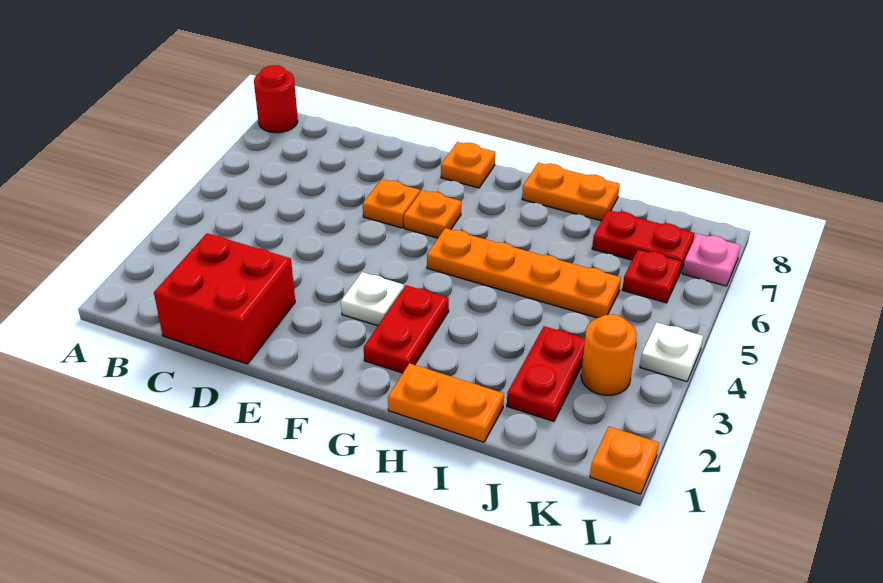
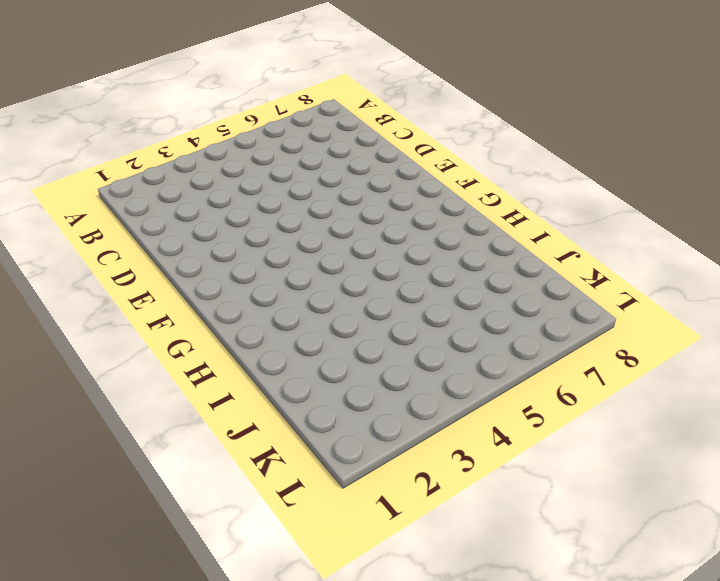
none -> red round brick A8 level 1
none -> red brick C1:D2 level 1
none -> orange plate E6 level 1

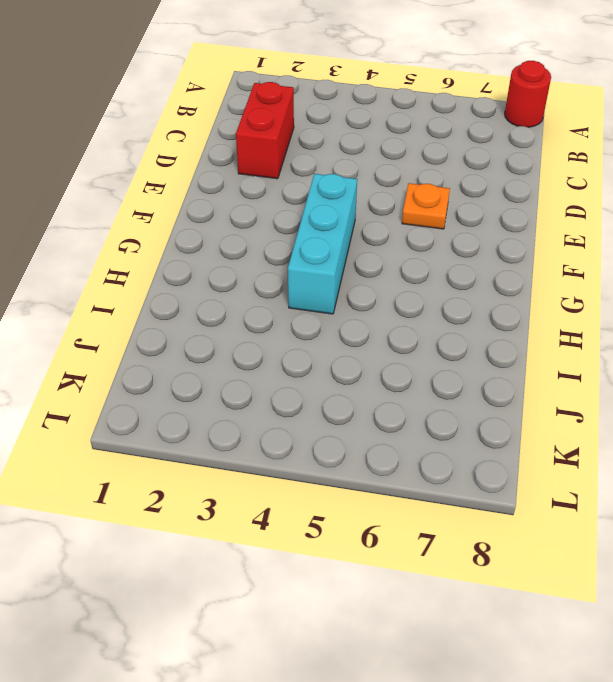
red brick C2:D2 level 1 -> red brick C1:D2 level 1
cyan brick F4:H4 level 1 -> none
none -> white plate F3 level 1
none -> orange plate F6 level 1
none -> orange plate F8 level 1

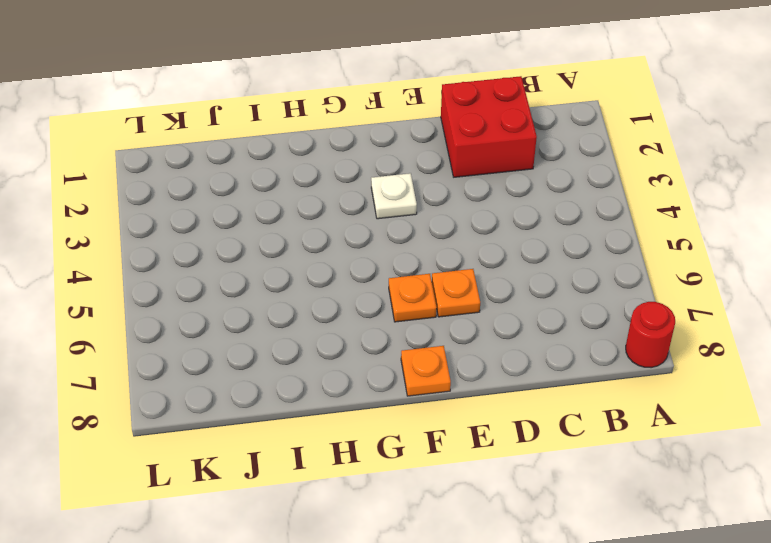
none -> red plate G2:G3 level 1
none -> orange plate G5:J5 level 1
none -> orange plate H1:I1 level 1

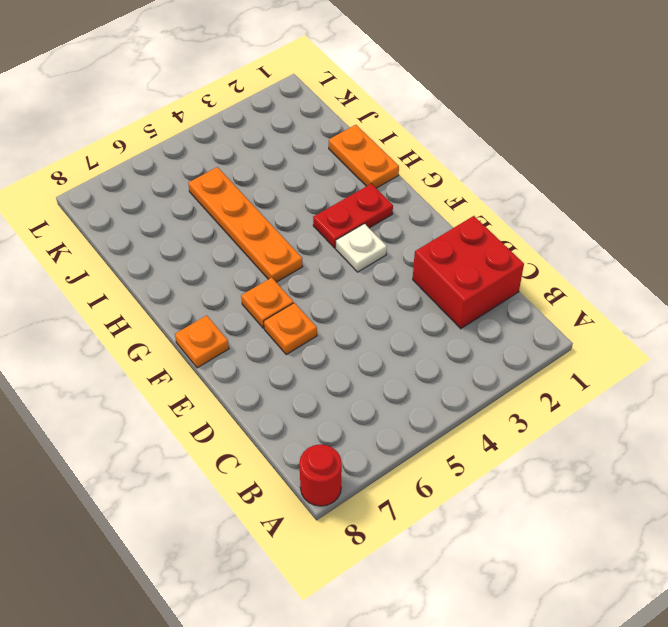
none -> orange plate H8:I8 level 1
none -> red plate J2:J3 level 1
none -> red plate J7:K7 level 1

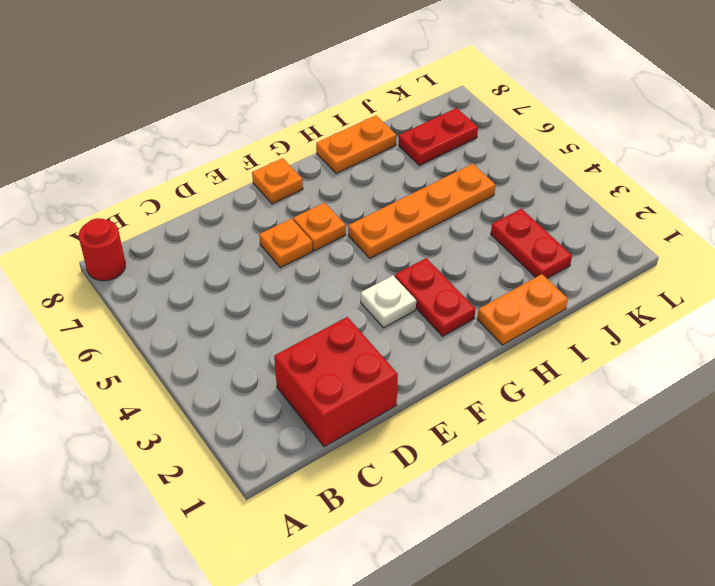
none -> orange round brick K3 level 1
none -> red plate K6 level 1
none -> orange plate L1 level 1

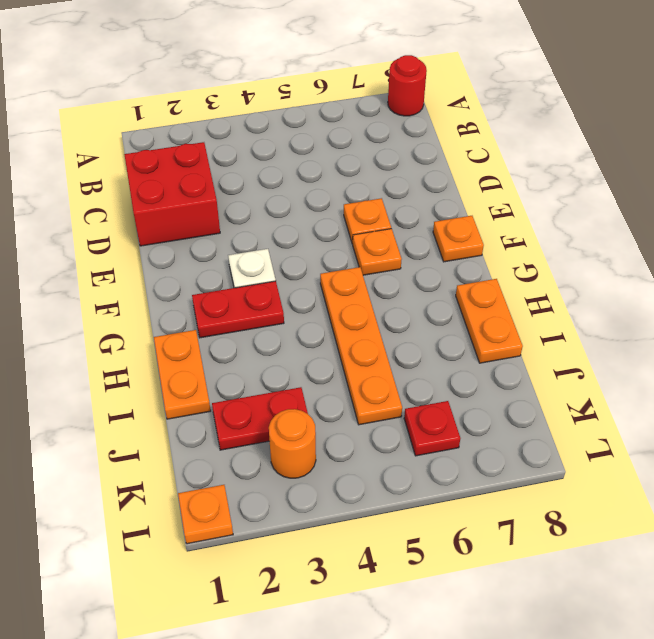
none -> red plate J7:K7 level 1
none -> white plate L4 level 1
none -> pink plate L7 level 1

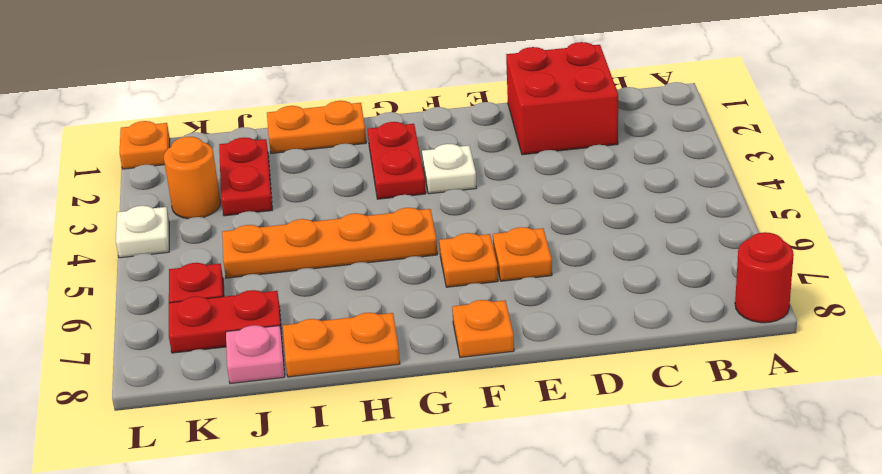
pink plate J8 level 1 -> pink plate L7 level 1

